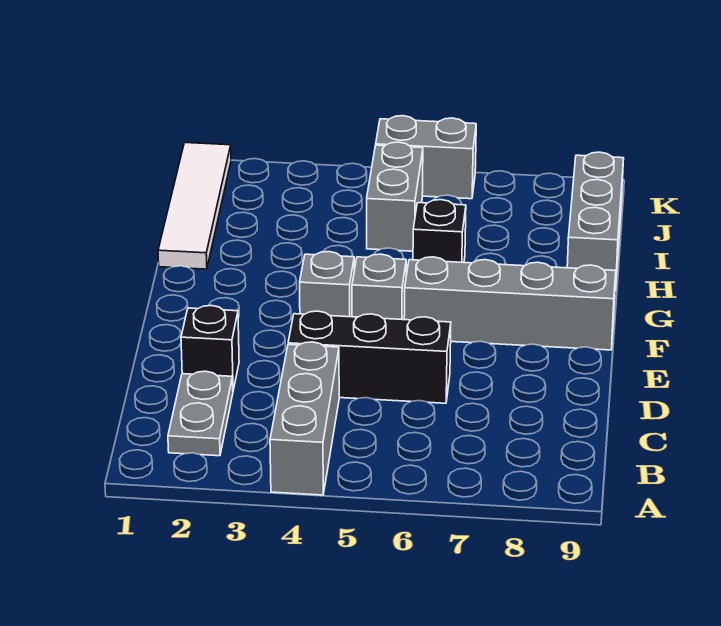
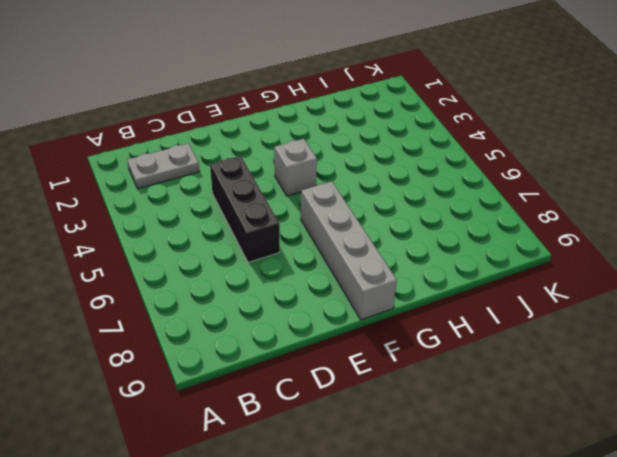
none -> grey brick A4:C4 level 1
none -> black brick D2 level 1
none -> grey brick F5 level 1

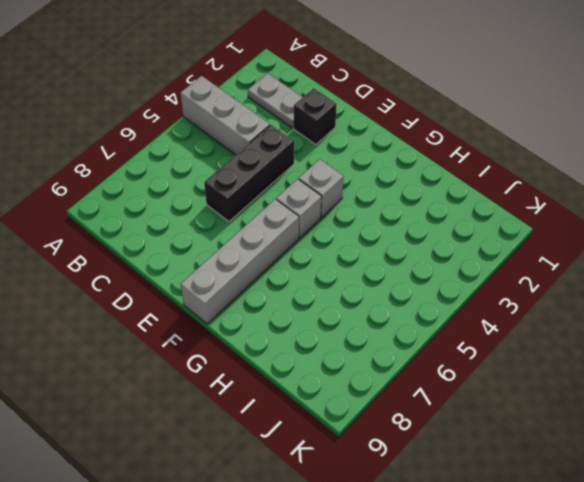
none -> white tile H1:K1 level 1
none -> black brick H6 level 1
none -> grey brick H9:J9 level 1

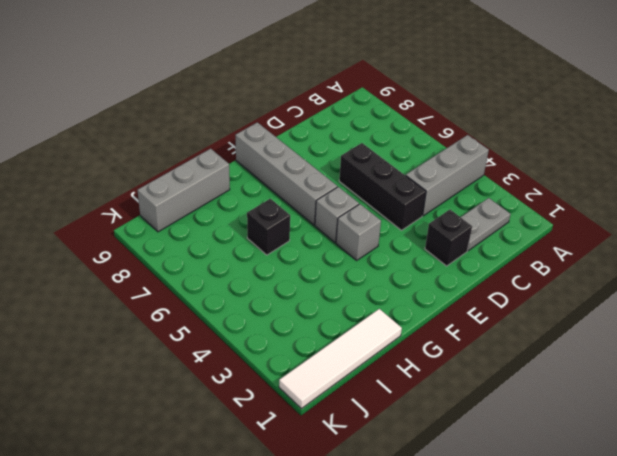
none -> grey brick I5:J5 level 1
none -> grey brick K5:K6 level 1

